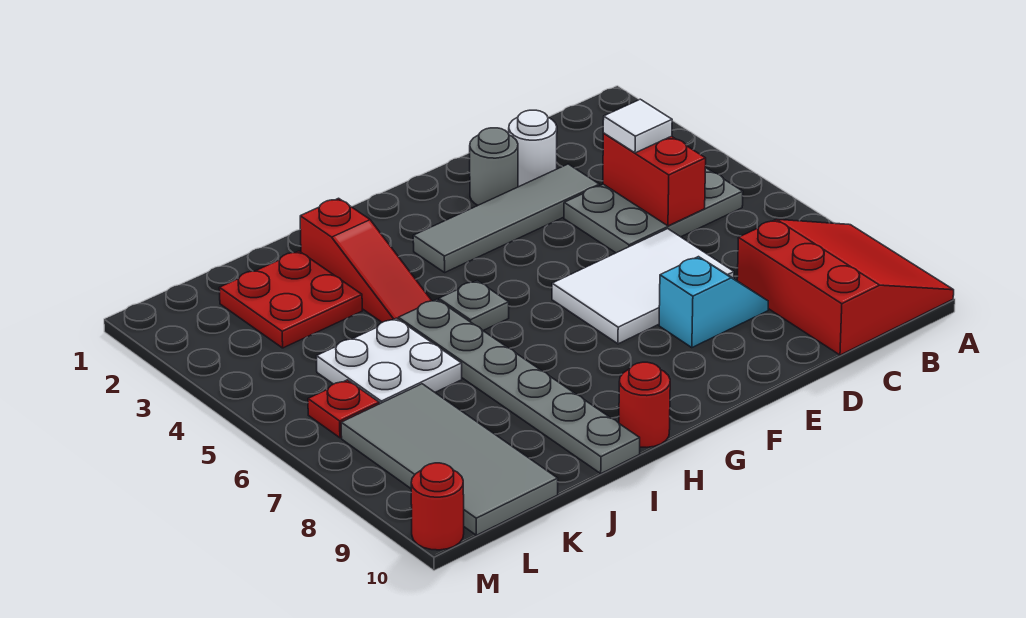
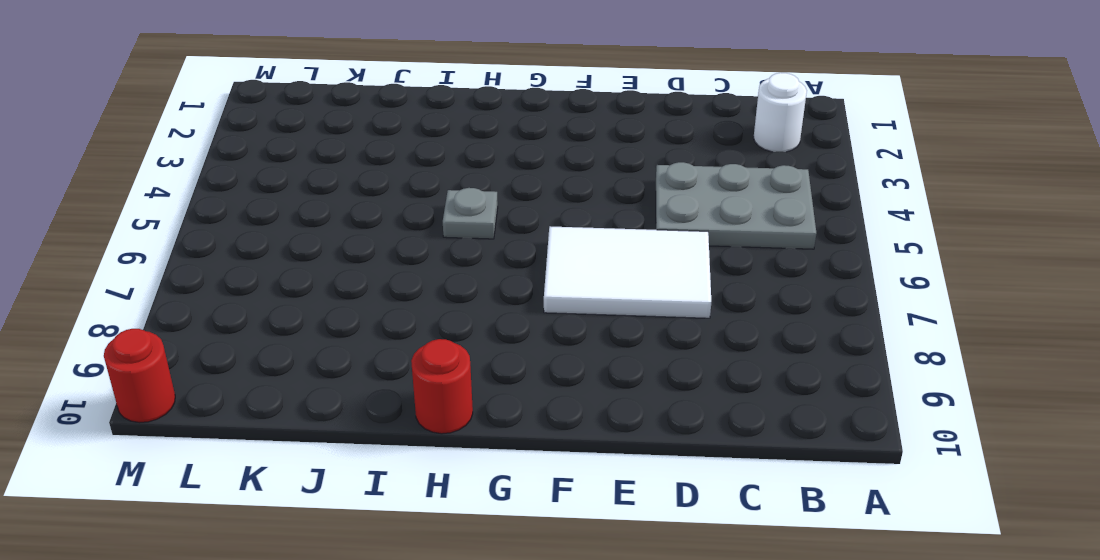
white round brick B2 level 1 -> white round brick D2 level 1
none -> red slope A8:C10 level 1 top C
none -> grey tile D3:G3 level 1
none -> cyan slope D8:E8 level 1 top E

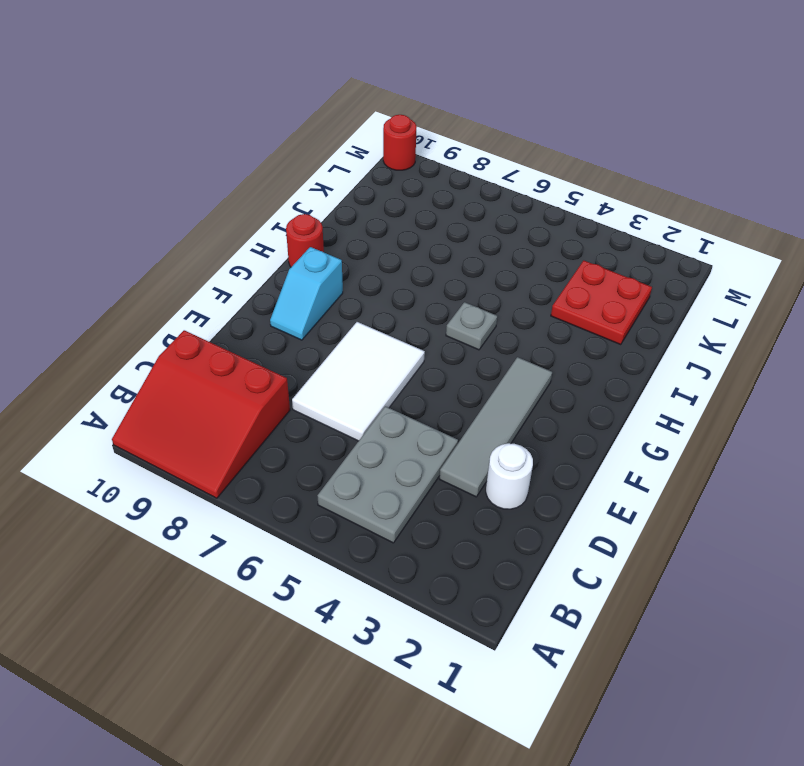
cyan slope F9:G9 level 1 top G -> cyan slope D8:E8 level 1 top E
none -> grey round brick E2 level 1
none -> red slope I2:I4 level 1 top 2
none -> grey plate I5:I10 level 1

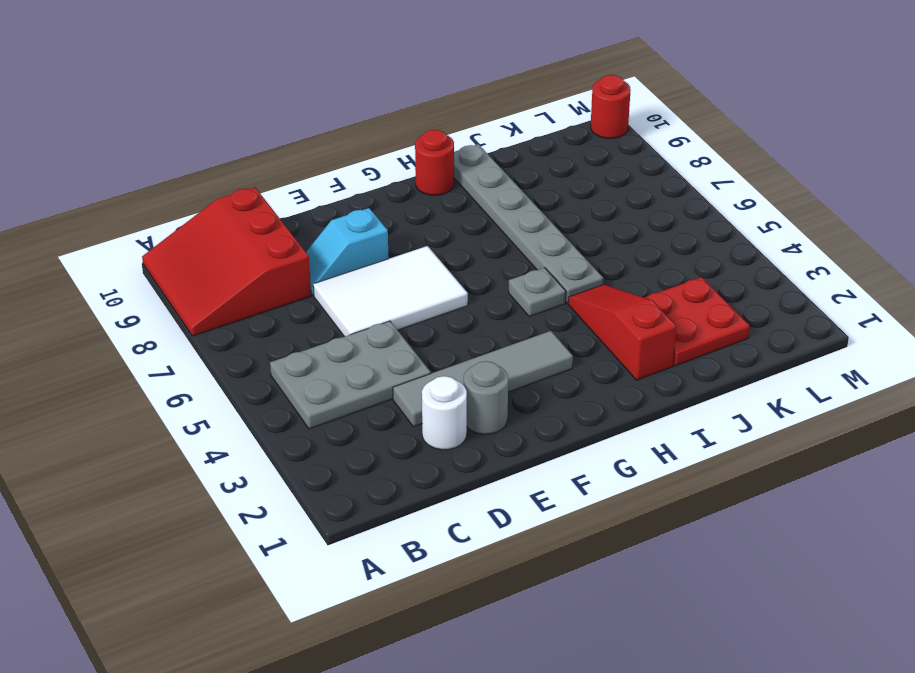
none -> white plate J5:K6 level 1
none -> grey tile K7:L10 level 1
none -> red plate L6 level 1

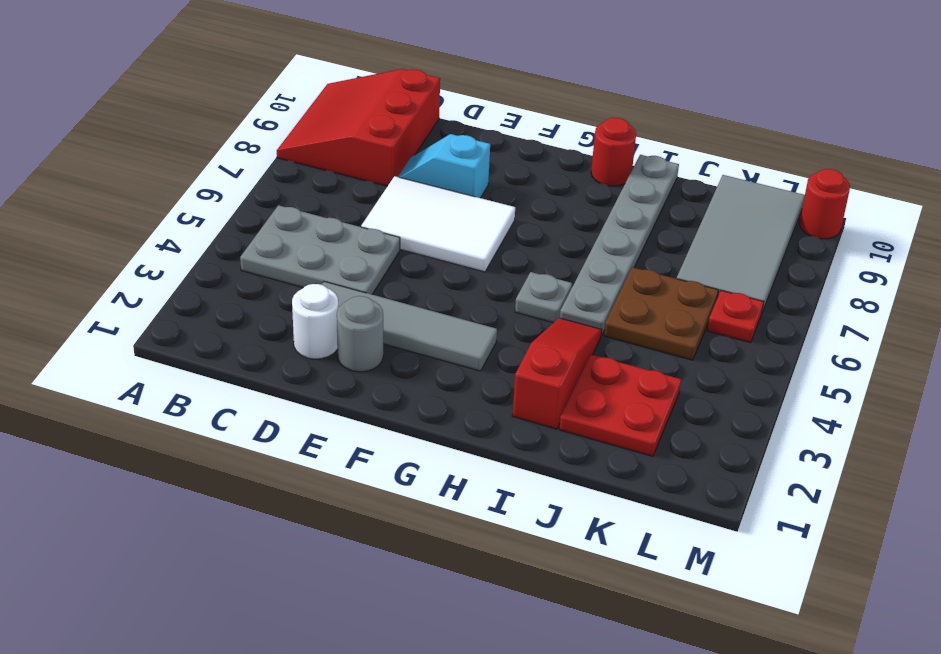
brown plate J5:K6 level 1 -> white plate J5:K6 level 1
none -> red brick C4:C5 level 2
none -> white tile C4 level 3

